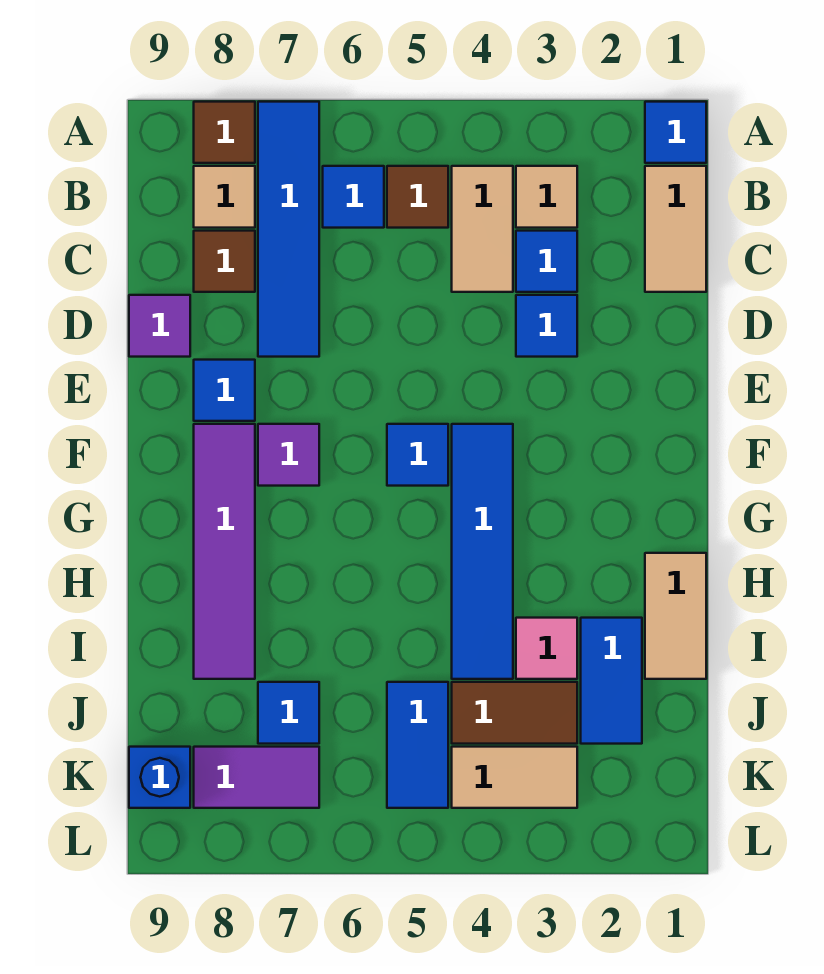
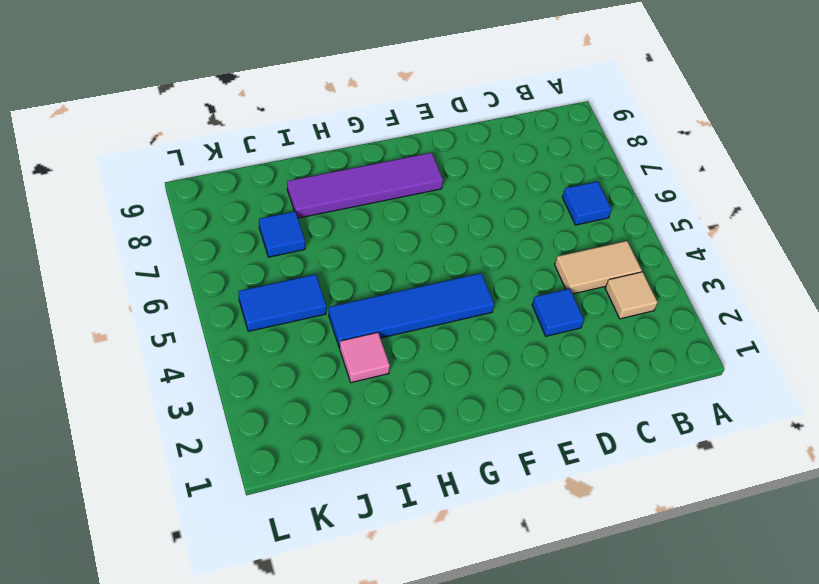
none -> blue tile A1 level 1
none -> blue tile A7:D7 level 1
none -> brown tile A8 level 1

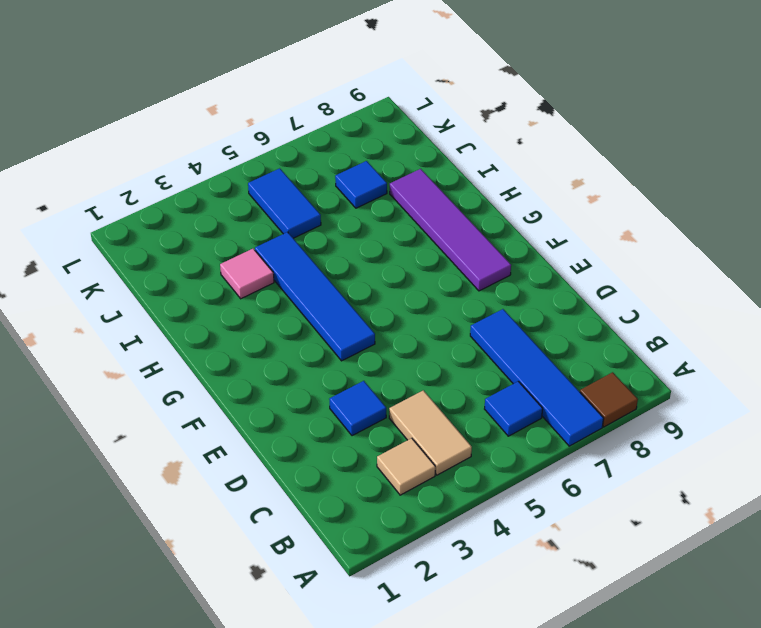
none -> blue tile A1 level 1
none -> tan tile B1:C1 level 1
none -> brown tile B5 level 1

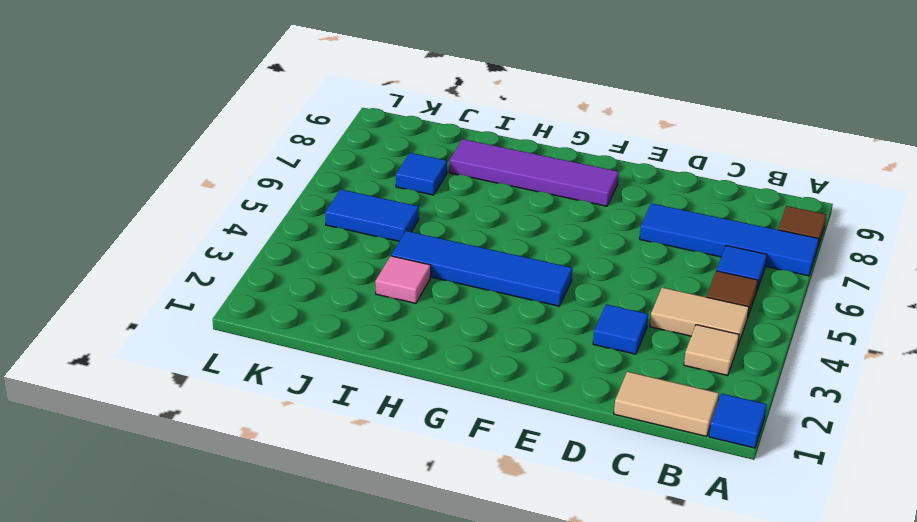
none -> tan tile B8 level 1
none -> blue tile C3 level 1
none -> brown tile C8 level 1

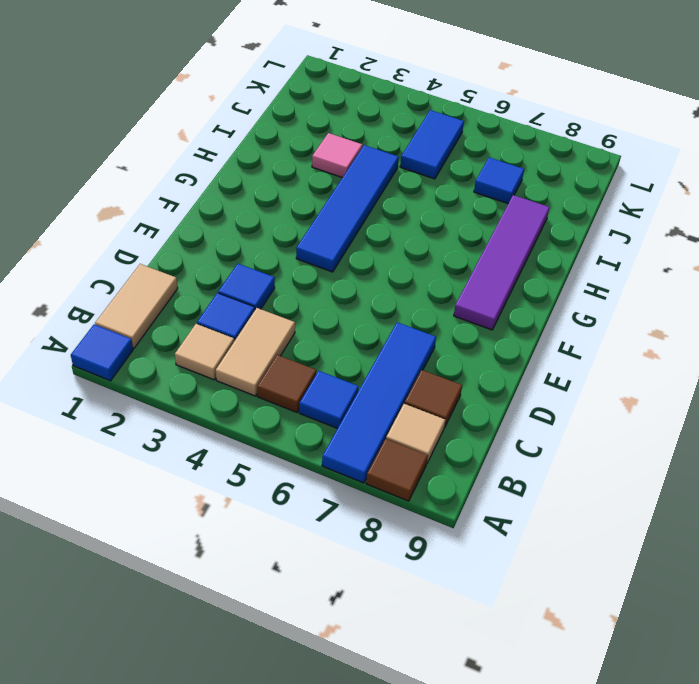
none -> purple tile D9 level 1
none -> blue tile E8 level 1
none -> blue tile F5 level 1

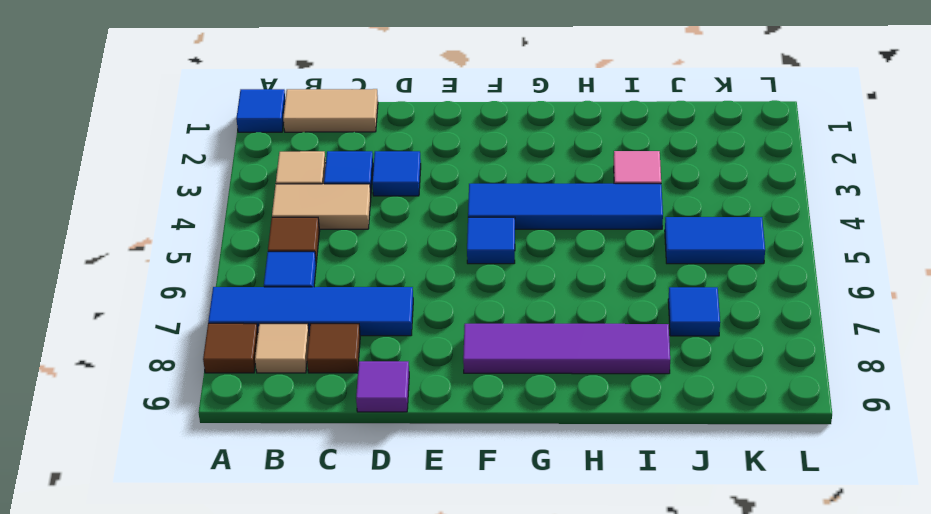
none -> blue tile E8 level 1
none -> purple tile F7 level 1
none -> tan tile H1:I1 level 1

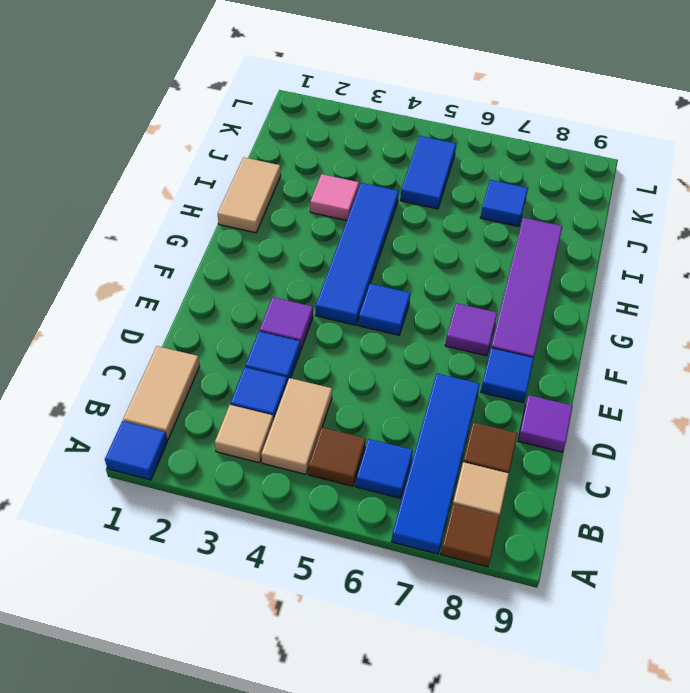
purple tile E3 level 1 -> none
none -> blue tile I2:J2 level 1
none -> brown tile J3:J4 level 1
none -> tan tile K3:K4 level 1

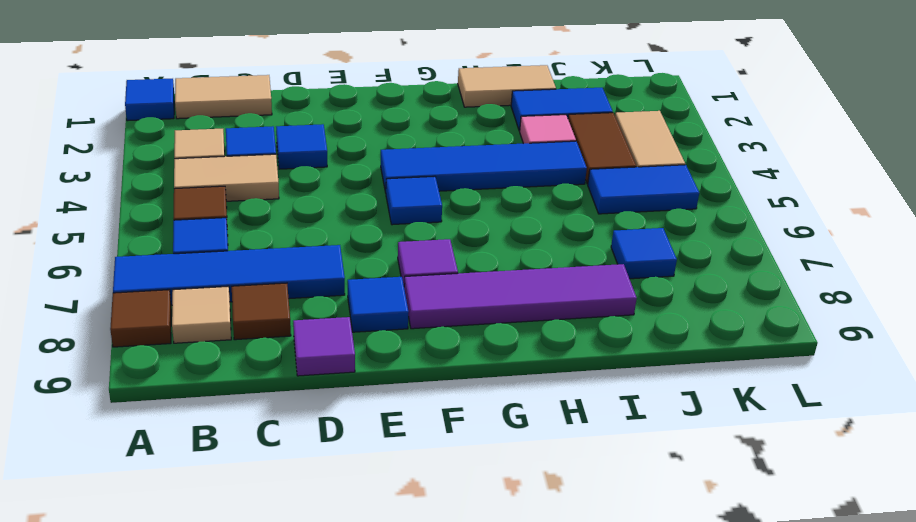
none -> purple tile K7:K8 level 1
none -> blue brick K9 level 1

